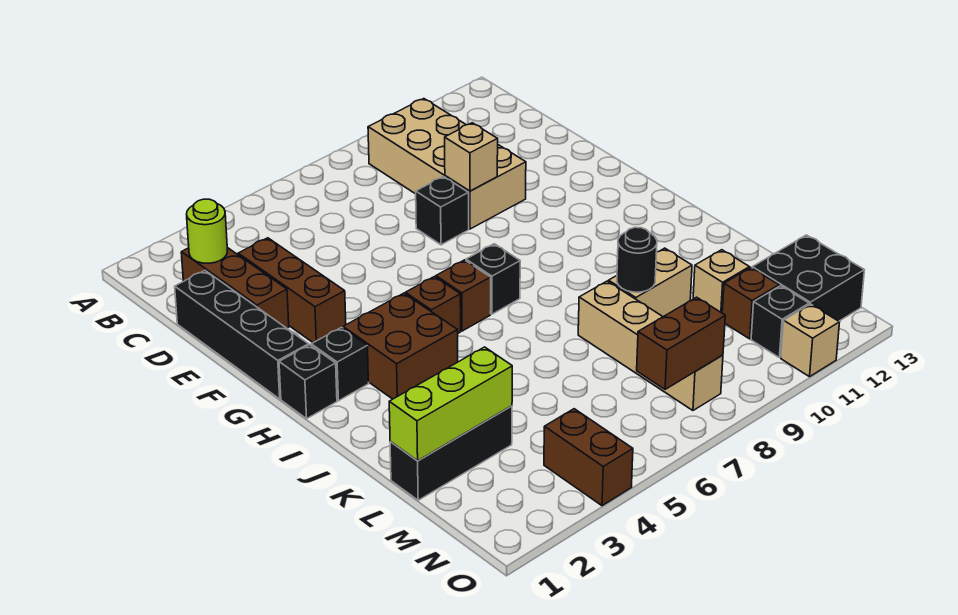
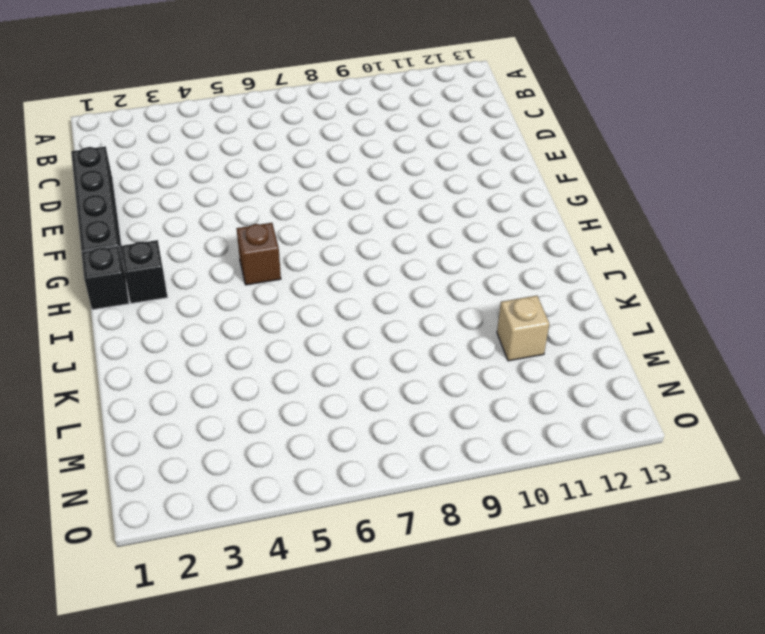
none -> tan brick B9:E10 level 1
none -> brown brick C2:E2 level 1
none -> brown brick D3:F3 level 1

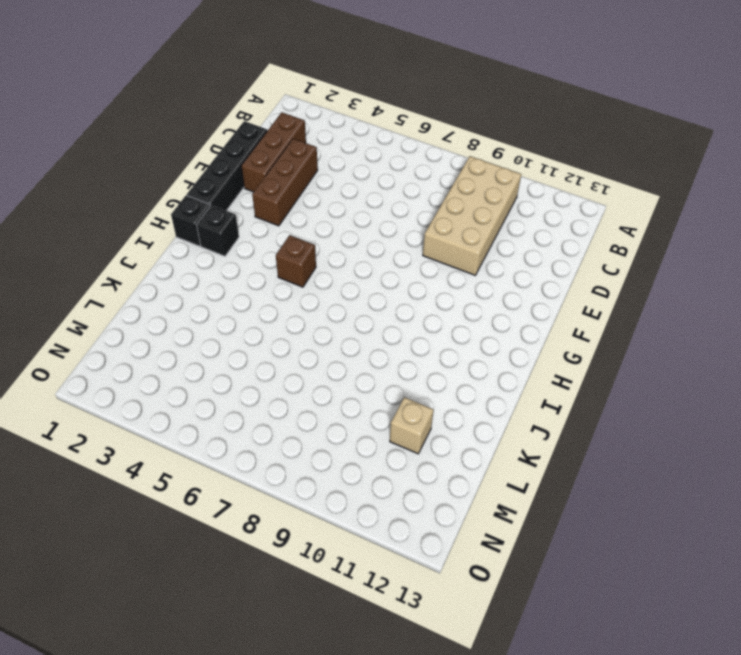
none -> black brick E8 level 1
none -> brown brick H3:I4 level 1
none -> brown brick H6 level 1

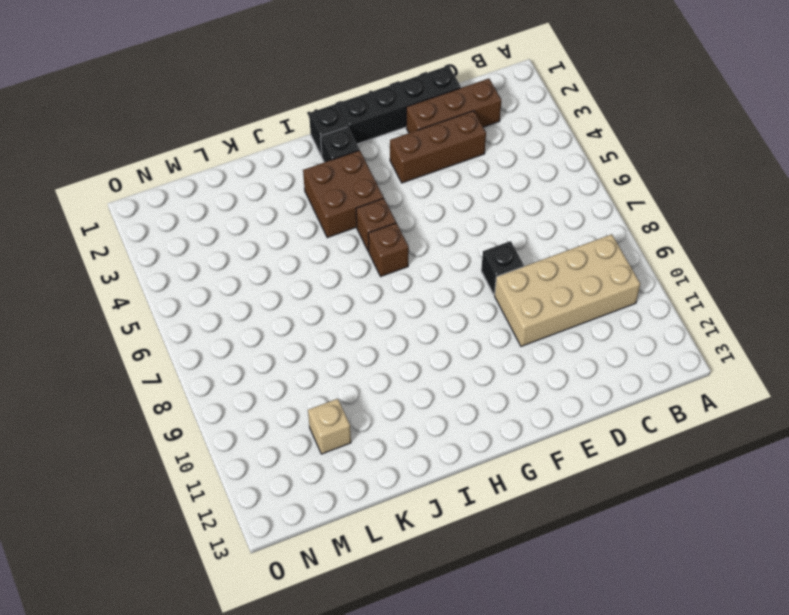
none -> black brick H7 level 1
none -> tan brick K8:N8 level 1
none -> tan brick K9:K10 level 1

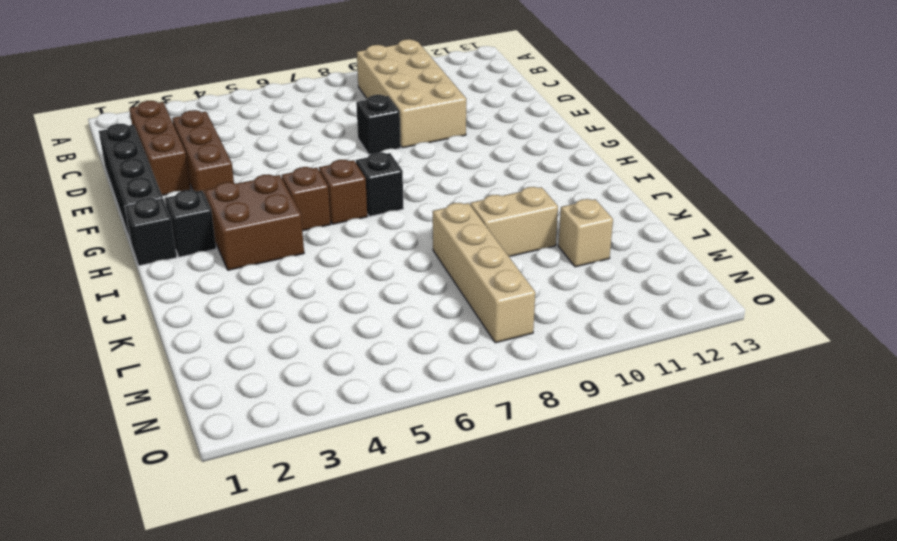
none -> black brick L1:L3 level 1
none -> brown brick M11 level 1
none -> black brick M12:N13 level 1

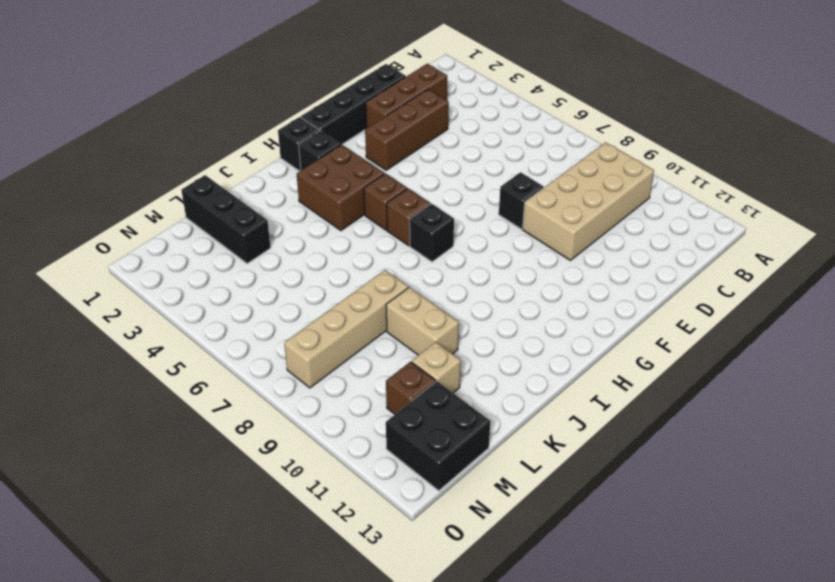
none -> brown brick N4:O4 level 1
none -> black brick N11 level 1
none -> tan brick O11 level 1

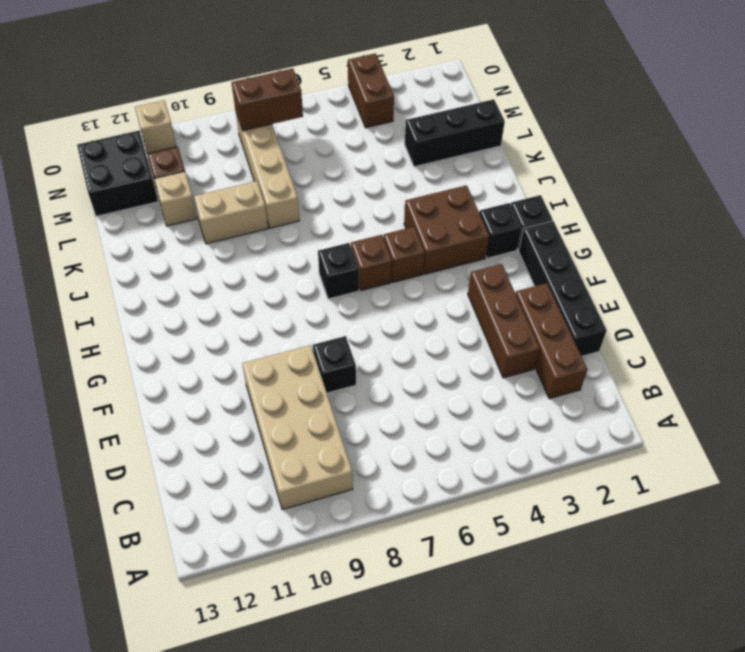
none -> black brick N11 level 1
none -> lime round brick C2 level 2
none -> tan brick E9 level 2

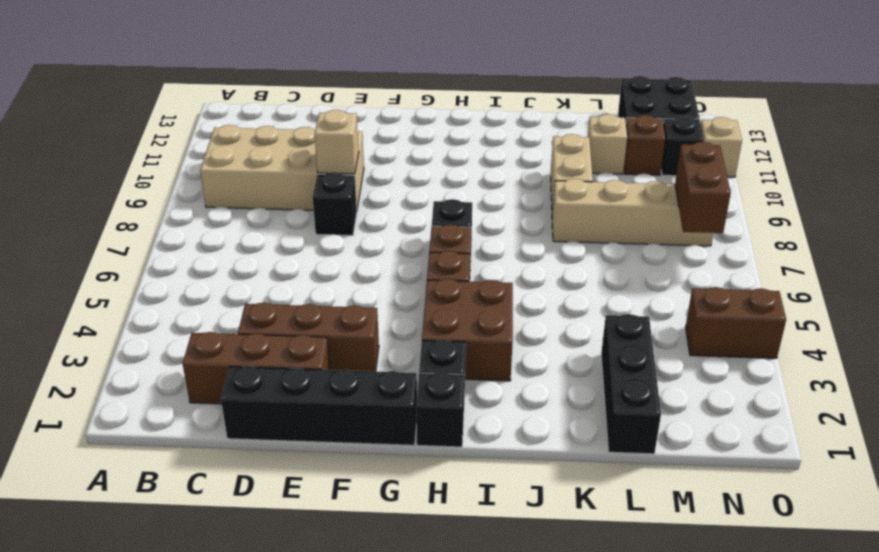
none -> lime round brick C2 level 2
none -> black round brick K9 level 2
none -> lime brick L1:L3 level 2

